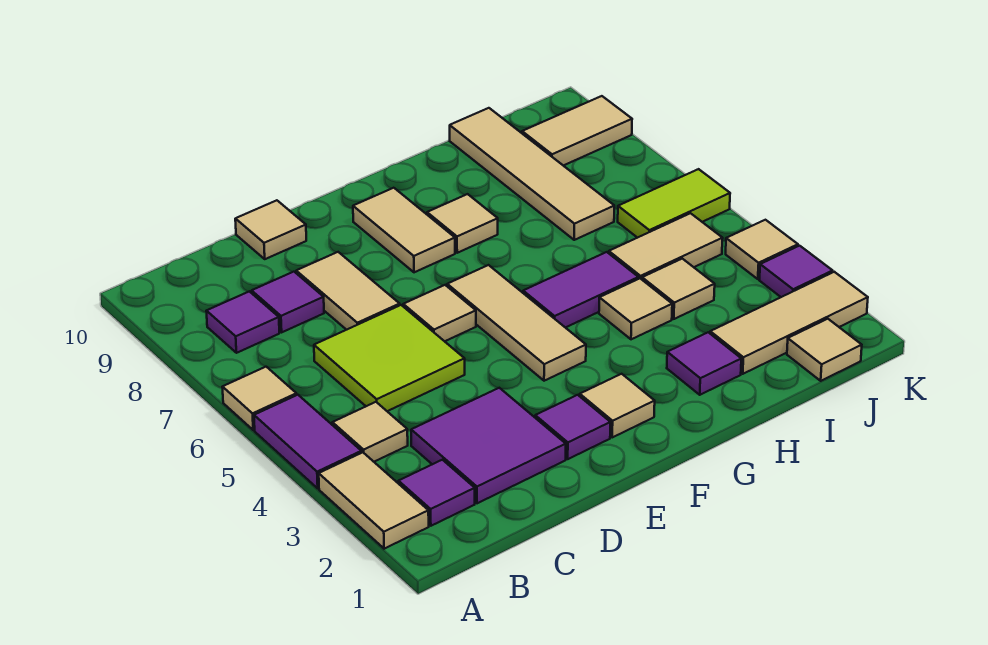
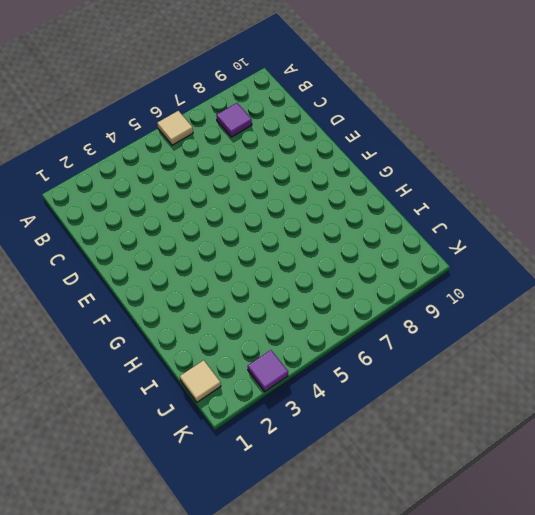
none -> tan tile A2:A3 level 1
none -> purple tile A4:A5 level 1
none -> purple tile B2 level 1

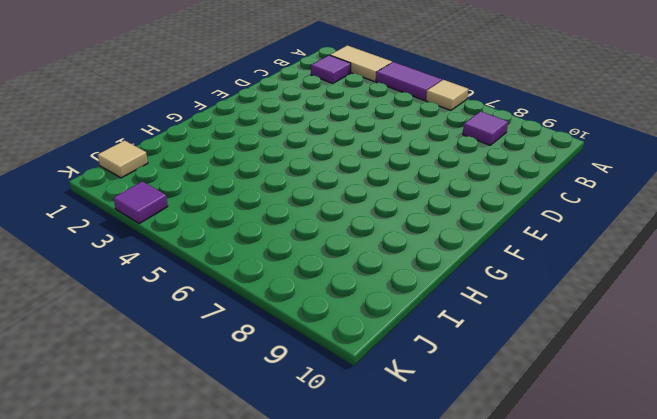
none -> tan tile B4 level 1
none -> purple tile C2:D3 level 1
none -> lime tile C5:D6 level 1

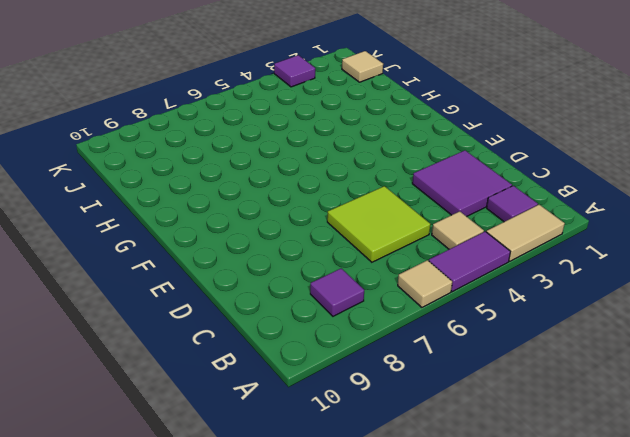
none -> purple tile C8 level 1
none -> tan tile D7:D8 level 1
none -> tan tile D10 level 1

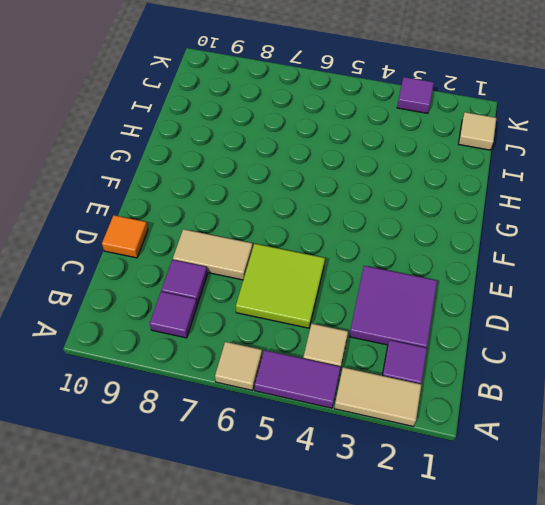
orange tile D10 level 1 -> tan tile D10 level 1
none -> purple tile E2 level 1
none -> tan tile E6 level 1
none -> tan tile F2 level 1

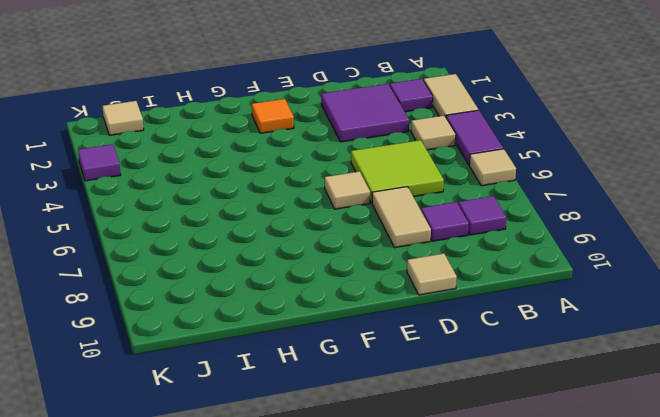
orange tile F2 level 1 -> tan tile F2 level 1
none -> purple tile E2 level 1
none -> tan tile F4:F6 level 1
none -> tan tile F8:F9 level 1

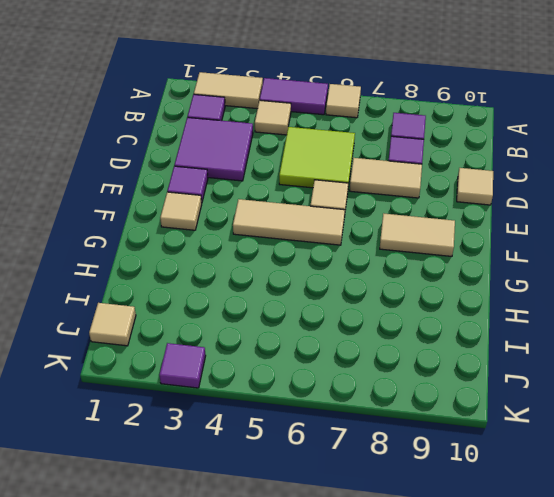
none -> purple tile G5:H5 level 1
none -> tan tile G8 level 1
none -> purple tile H2 level 1

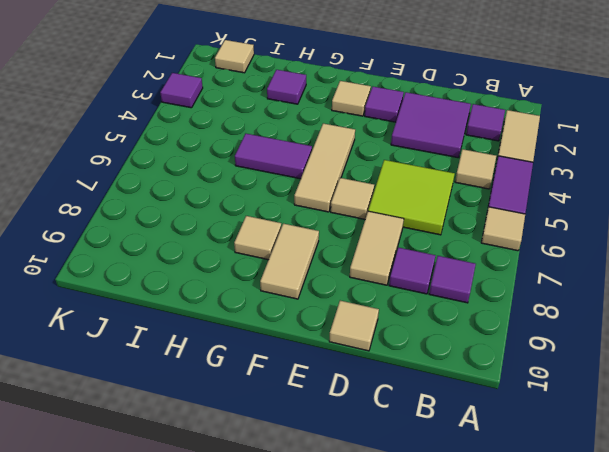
none -> tan tile H4 level 1
none -> tan tile I2:K2 level 1
none -> tan tile I4 level 1

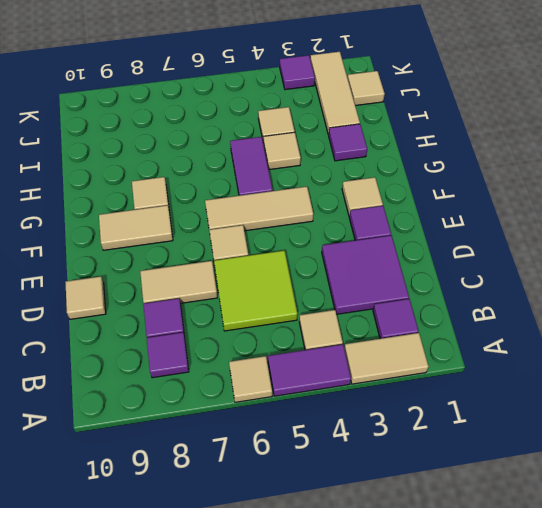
none -> tan tile I5:J5 level 1
none -> tan tile I7:I10 level 1
none -> lime tile J6:K6 level 1

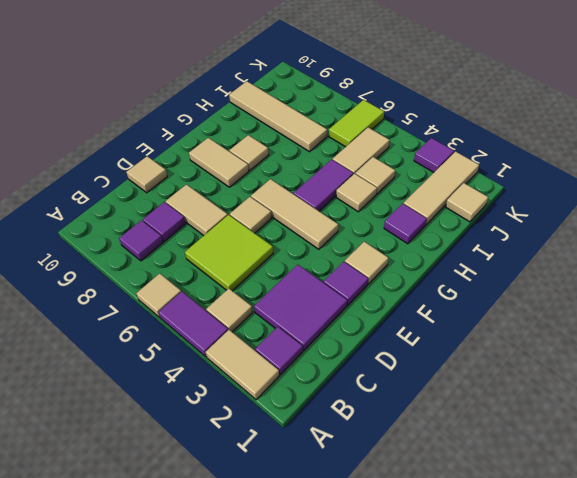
none -> tan tile J9:K9 level 1
none -> tan tile K4 level 1

